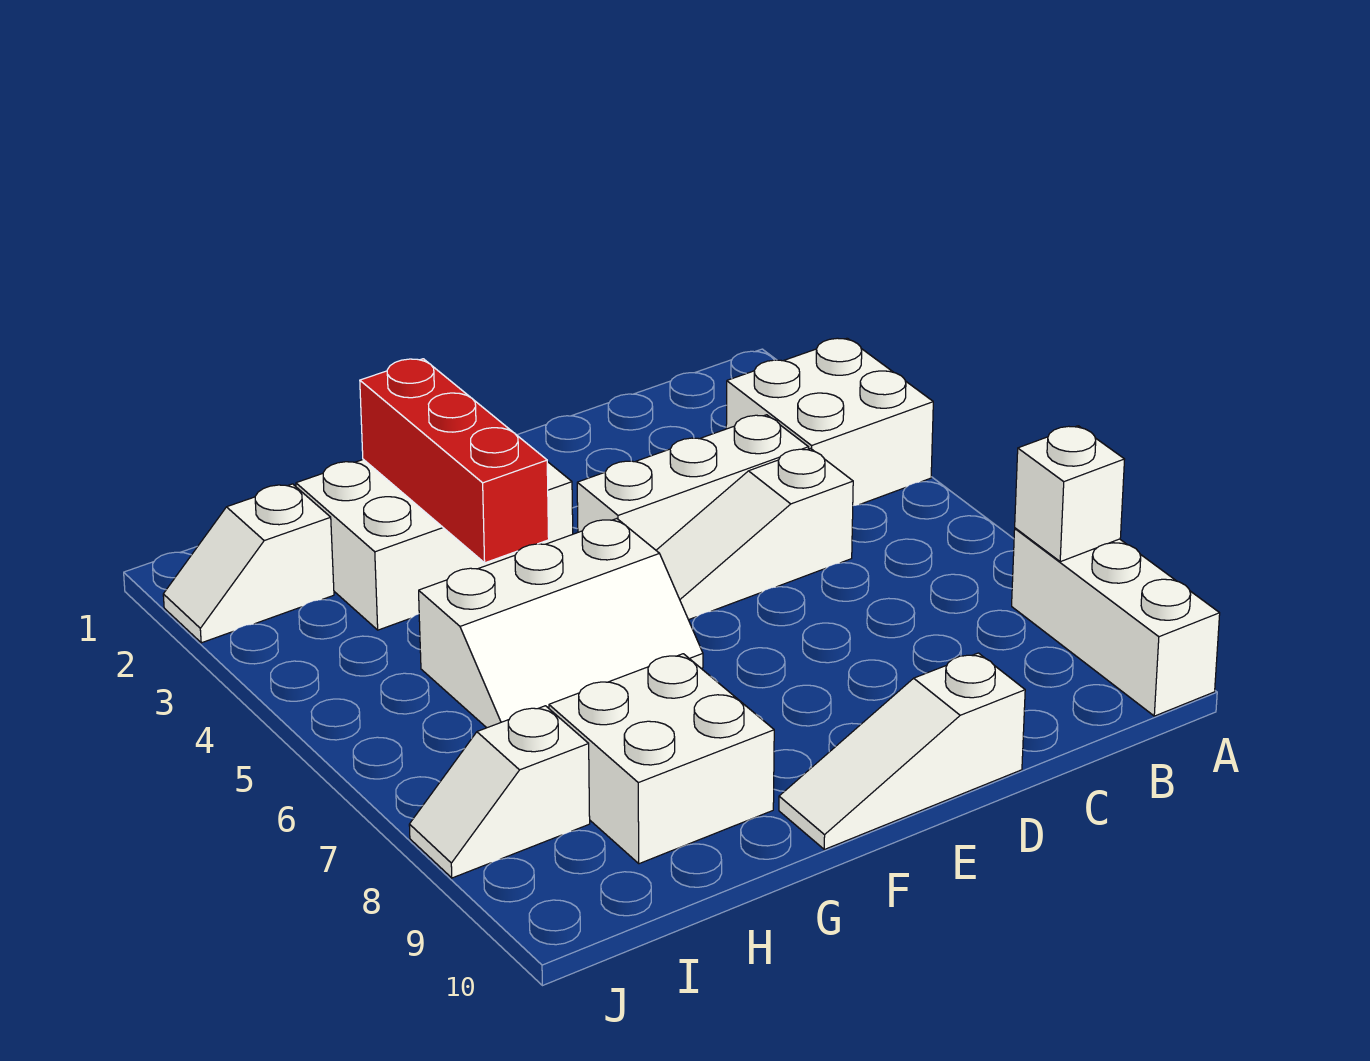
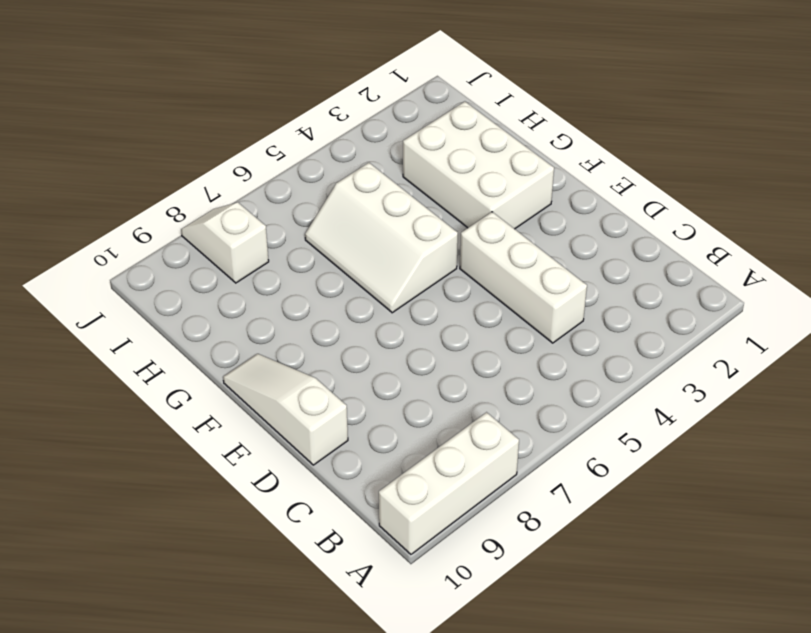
none -> white brick A3:B4 level 1
none -> white slope C5:E5 level 1 top C
none -> white brick G8:H9 level 1

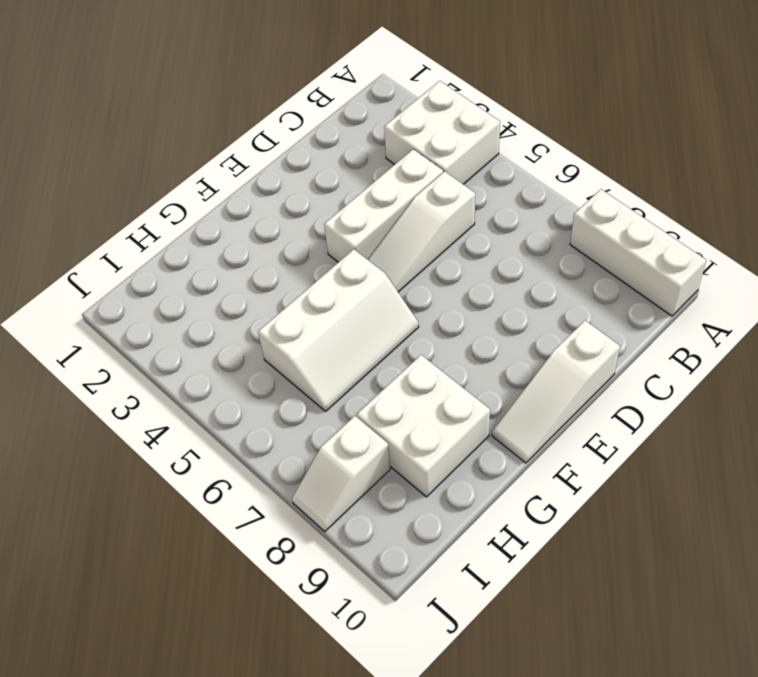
none -> white brick F2:H3 level 1
none -> white slope I2:J2 level 1 top I
none -> white brick A8 level 2

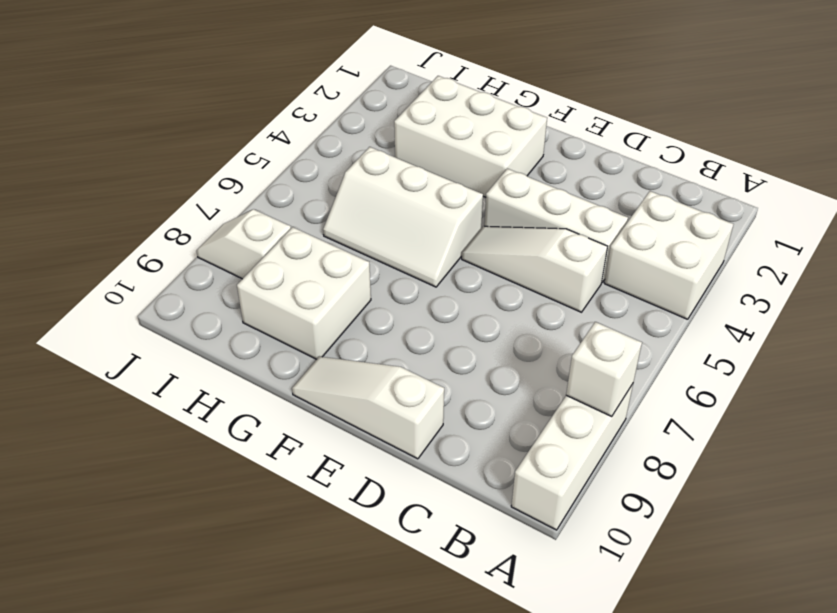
none -> white slope I2:J2 level 1 top I
none -> red brick G2:G4 level 2

